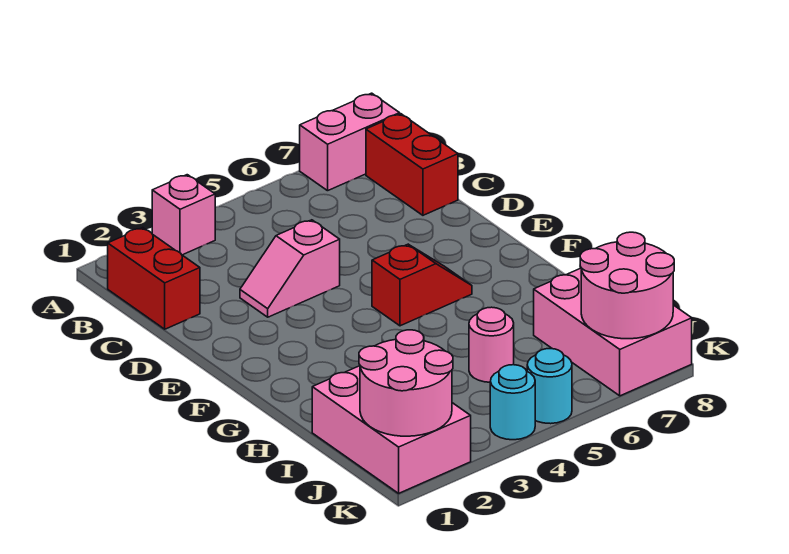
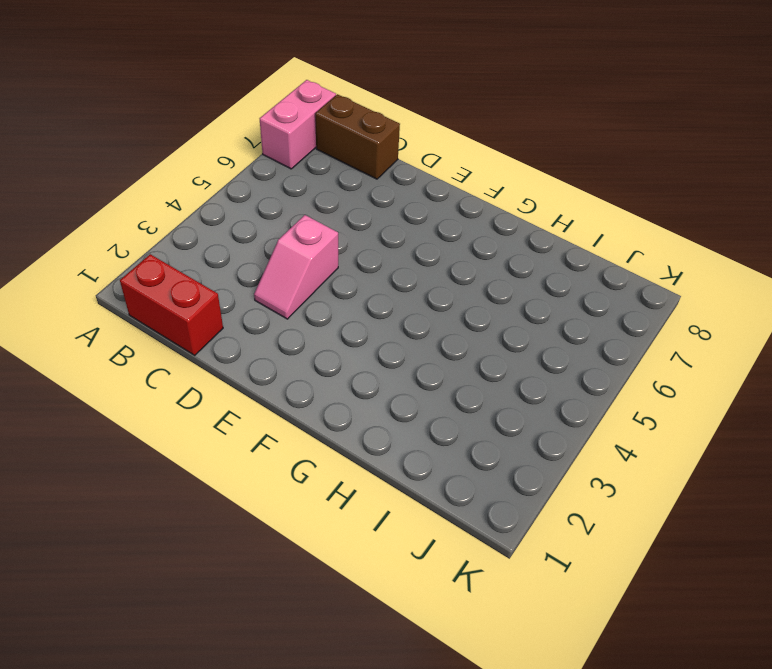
brown brick B8:C8 level 1 -> red brick B8:C8 level 1
none -> pink brick A3 level 1
none -> red slope F5:F6 level 1 top 5
none -> pink brick I1:K2 level 1

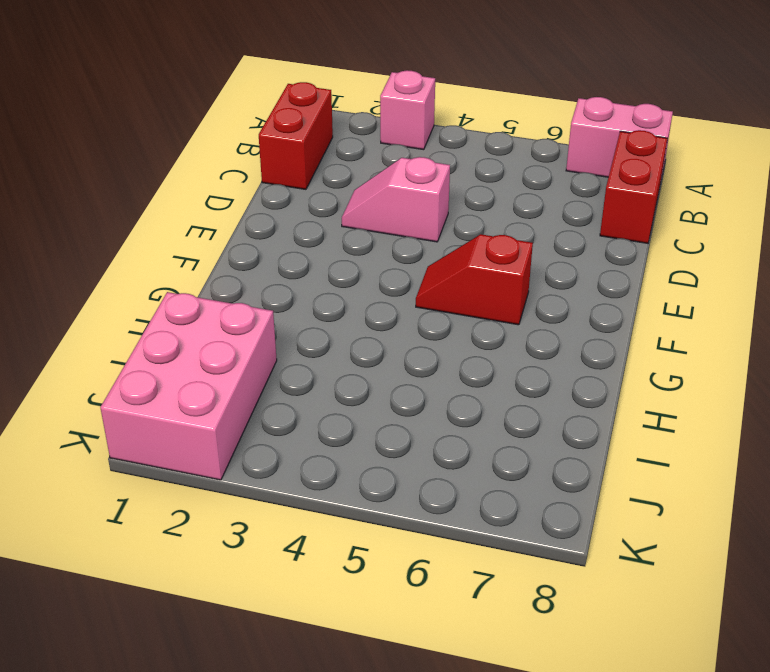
red slope F5:F6 level 1 top 6 -> red slope F5:F6 level 1 top 5
none -> pink round brick I5 level 1
none -> pink brick I7:K8 level 1
none -> cyan round brick K4 level 1

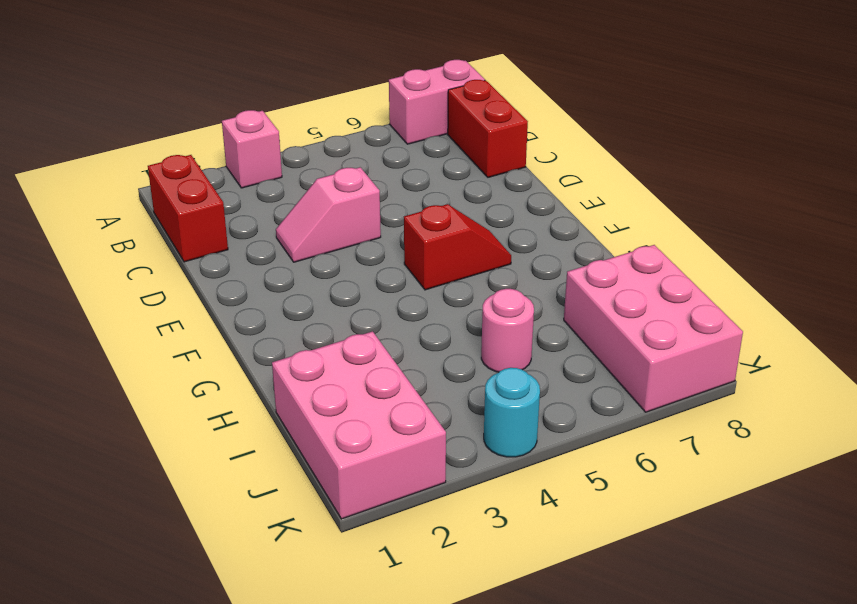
none -> cyan round brick K5 level 1
none -> pink round brick J1:K2 level 2
none -> pink round brick J7:K8 level 2

